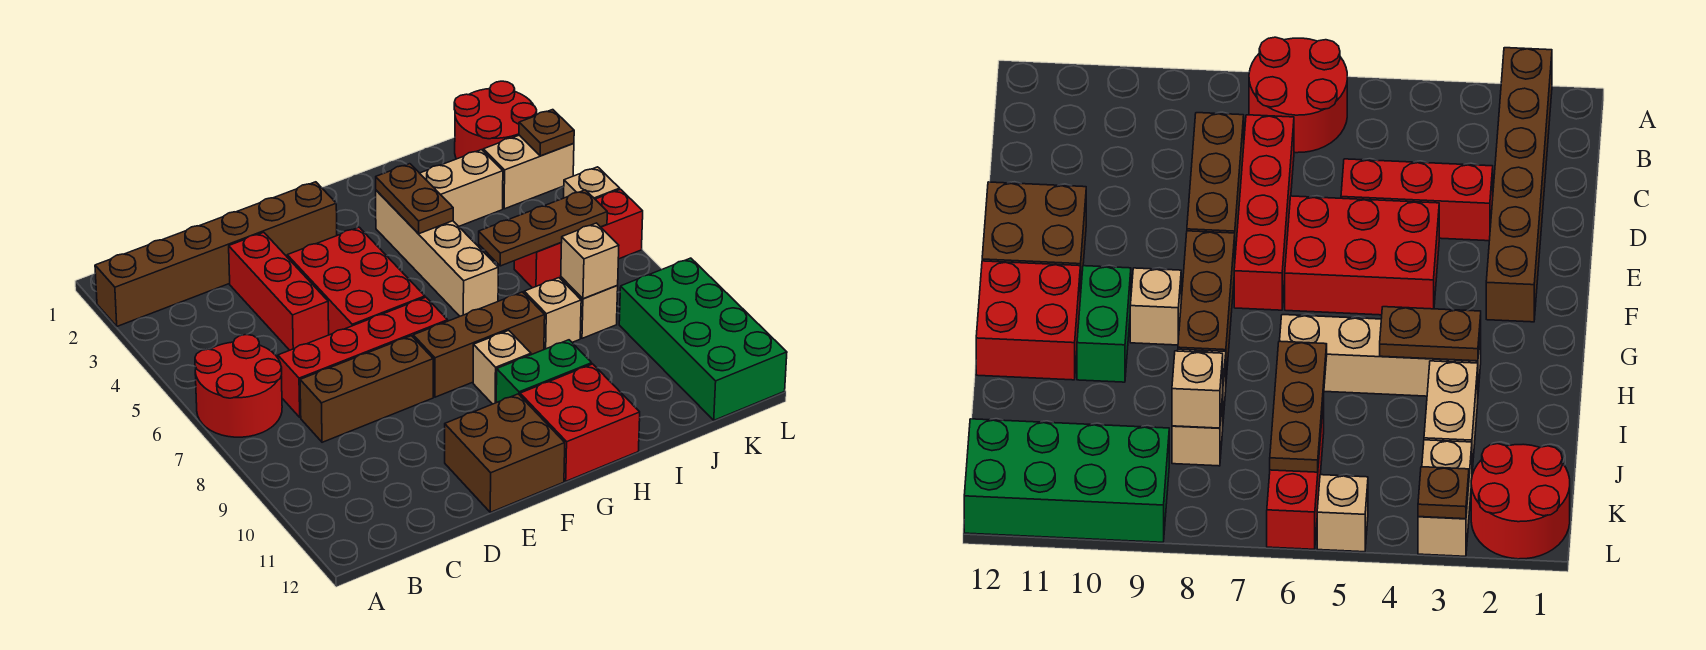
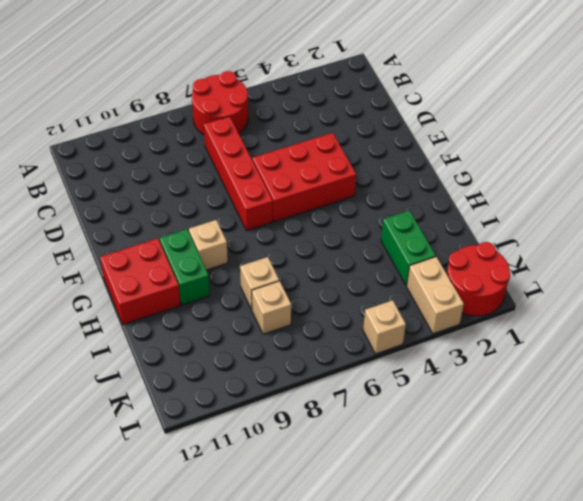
green brick I3:J3 level 1 -> tan brick I3:J3 level 1
none -> brown brick A2:F2 level 1
none -> brown brick C8:E8 level 1
none -> red brick D3:D5 level 1

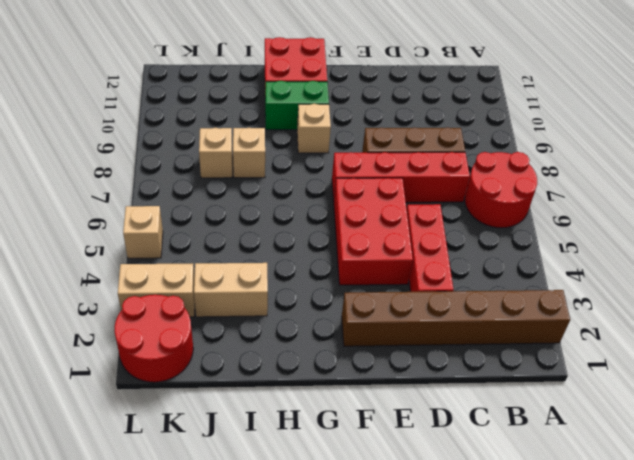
none -> brown brick E11:F12 level 1
none -> brown brick F8:H8 level 1
none -> tan brick H3:H6 level 1

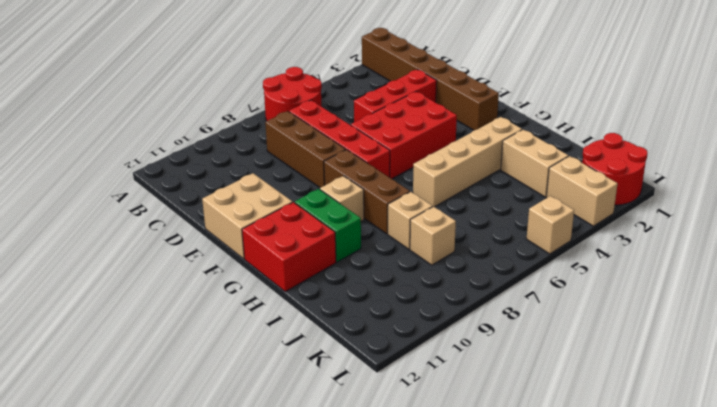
tan brick E11:F12 level 1 -> brown brick E11:F12 level 1
none -> red brick J6:L6 level 1
none -> green brick K9:L12 level 1
none -> brown plate H3:H4 level 2

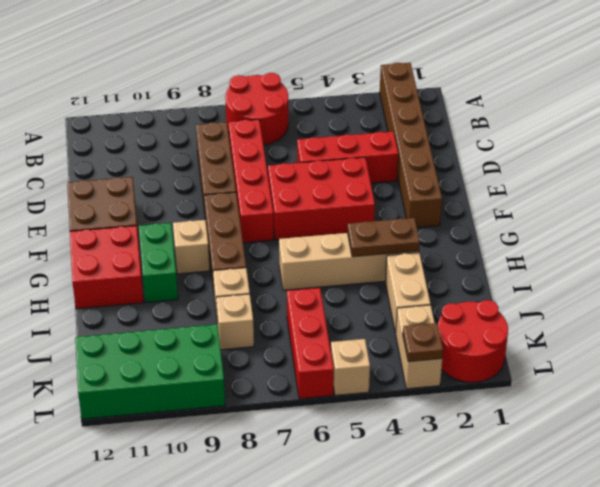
none -> brown plate I6:K6 level 2
none -> tan brick J8 level 2

